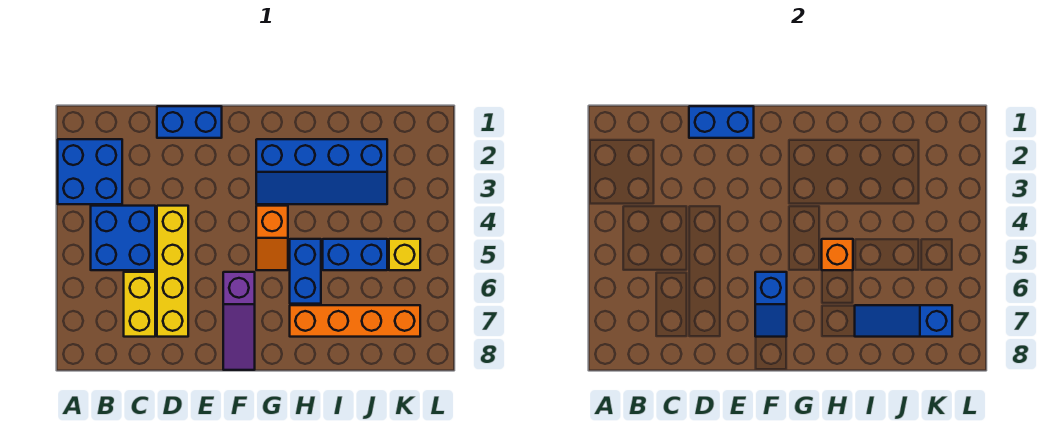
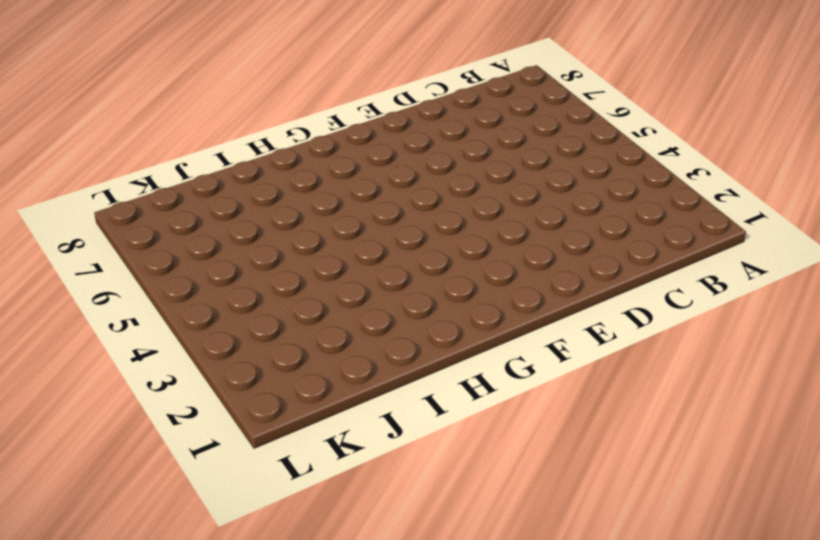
none -> blue brick A2:B3 level 1
none -> blue brick B4:C5 level 1
none -> yellow brick C6:C7 level 1

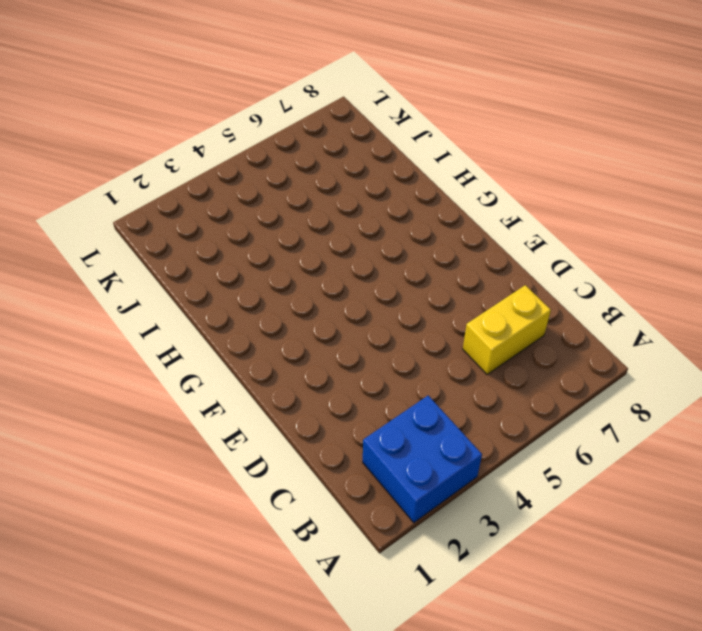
none -> blue brick B4:C5 level 1
none -> blue brick D1:E1 level 1
none -> yellow brick D4:D7 level 1

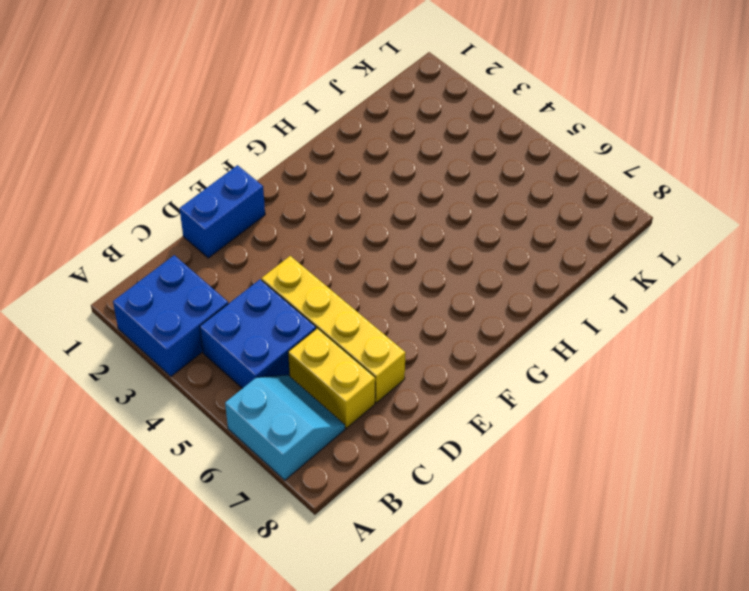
cyan slope A6:B7 level 1 top A -> none
none -> purple slope F6:F8 level 1 top 6
none -> blue slope G2:J3 level 1 top 2
none -> orange slope G4:G5 level 1 top 4

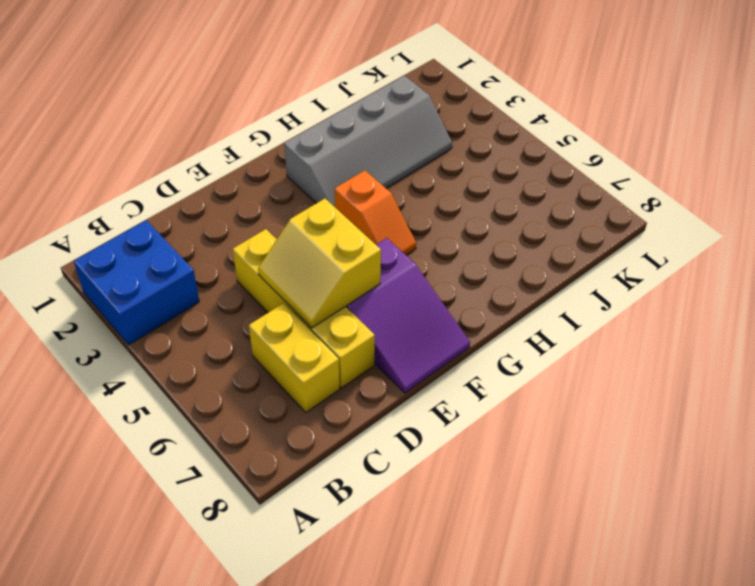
yellow slope D5:E6 level 2 top E -> none
purple slope E6:F8 level 1 top 6 -> purple slope F6:F8 level 1 top 6
grey slope G2:J3 level 1 top 2 -> blue slope G2:J3 level 1 top 2
none -> blue brick B4:C5 level 1
none -> blue brick D1:E1 level 1
none -> blue brick H5:H6 level 1

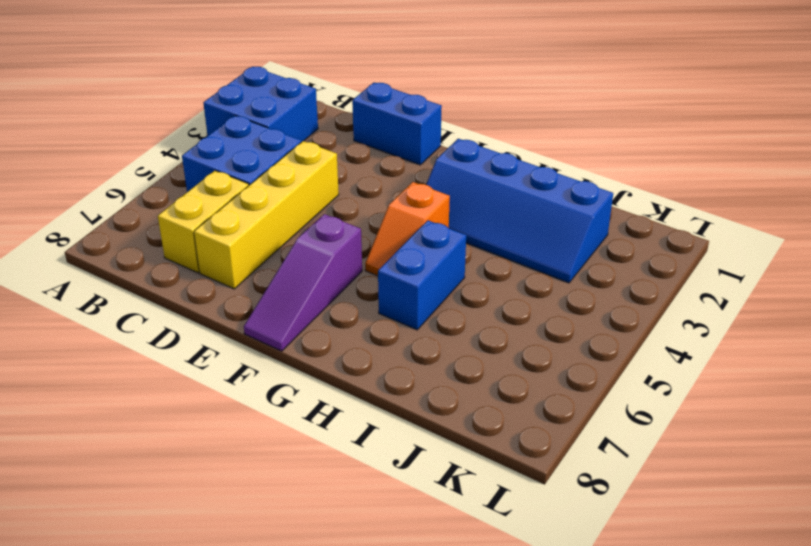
none -> orange brick H7:K7 level 1
none -> blue brick I5:J5 level 1
none -> yellow brick K5 level 1

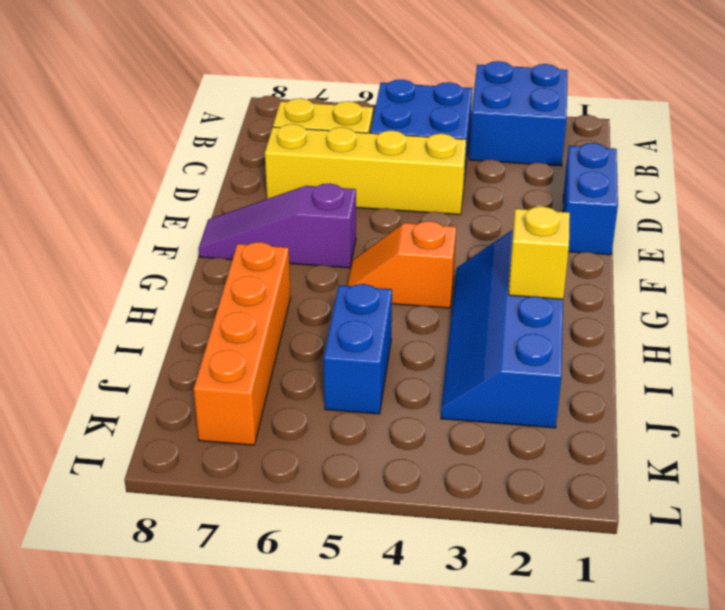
yellow brick H2 level 2 -> yellow brick K5 level 1
none -> blue brick H5:H6 level 1
none -> blue brick D1:E1 level 2
none -> blue slope F6:F7 level 2 top 6

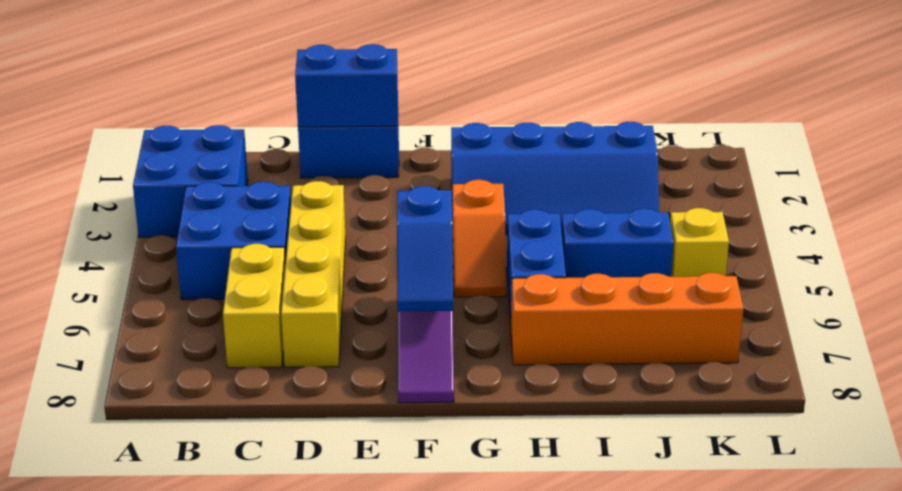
none -> orange brick H5 level 2
none -> blue slope I7:K7 level 2 top K

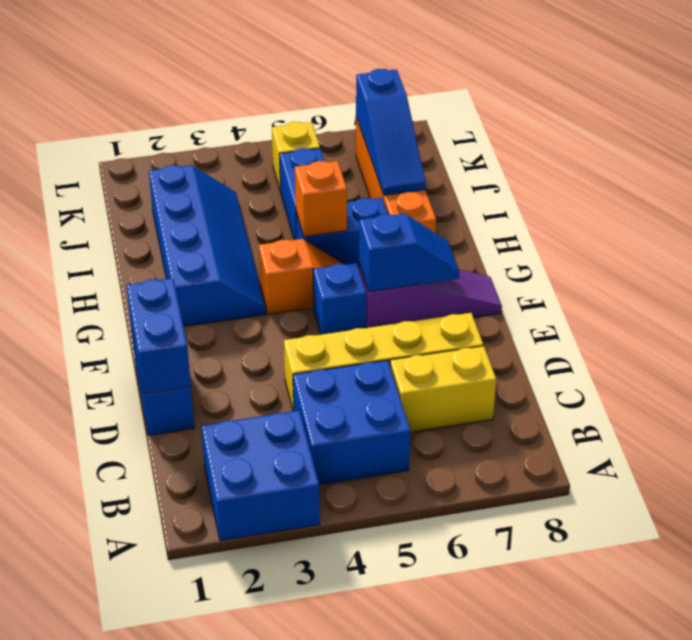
blue brick F5 level 1 -> none

